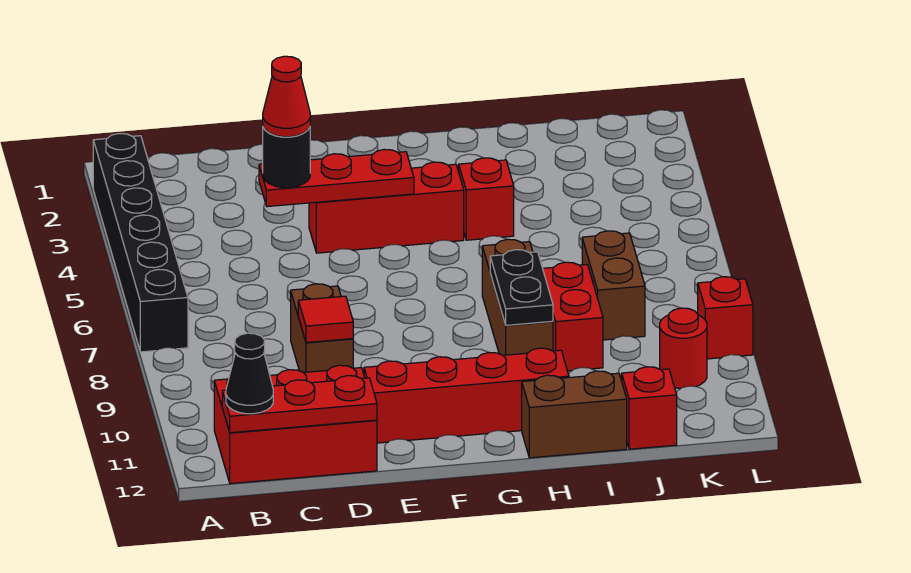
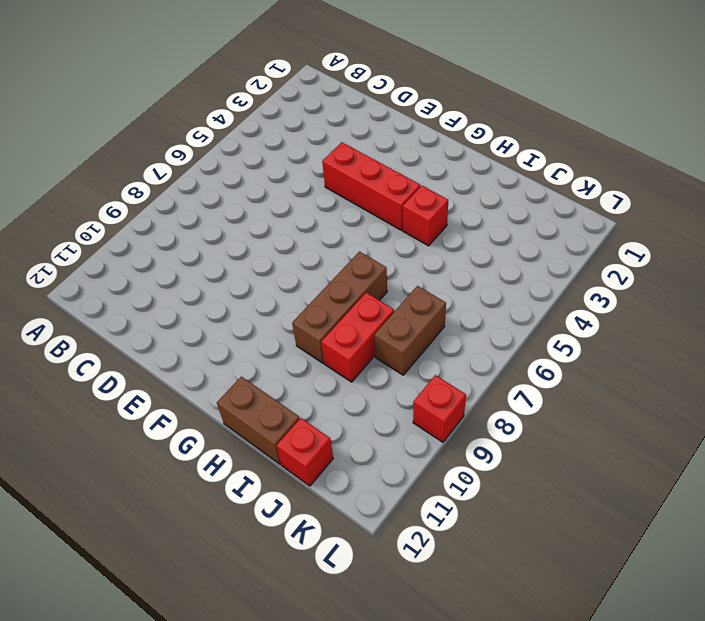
none -> black brick A2:A7 level 1
none -> red brick B11:D12 level 1
none -> brown brick D8:D9 level 1

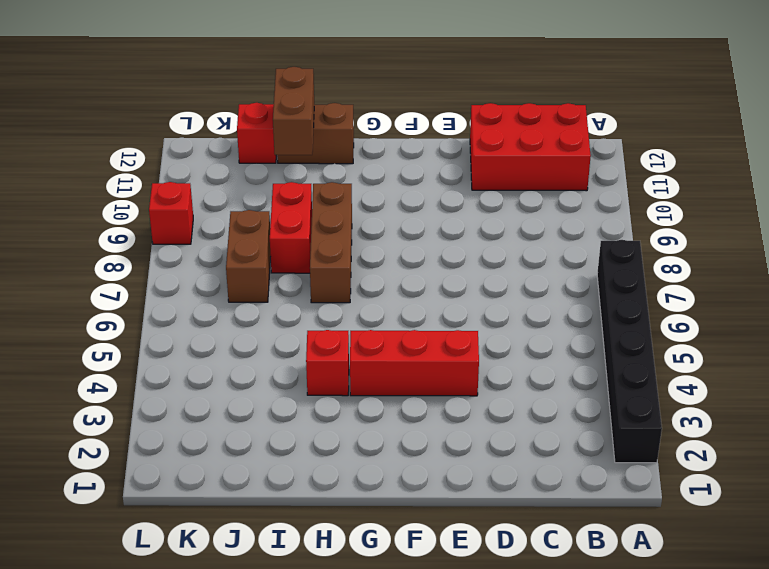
brown brick I11:I12 level 2 -> brown brick D8:D9 level 1
none -> red brick E11:H11 level 1
none -> red round brick K10 level 1
none -> red plate B12:D12 level 2

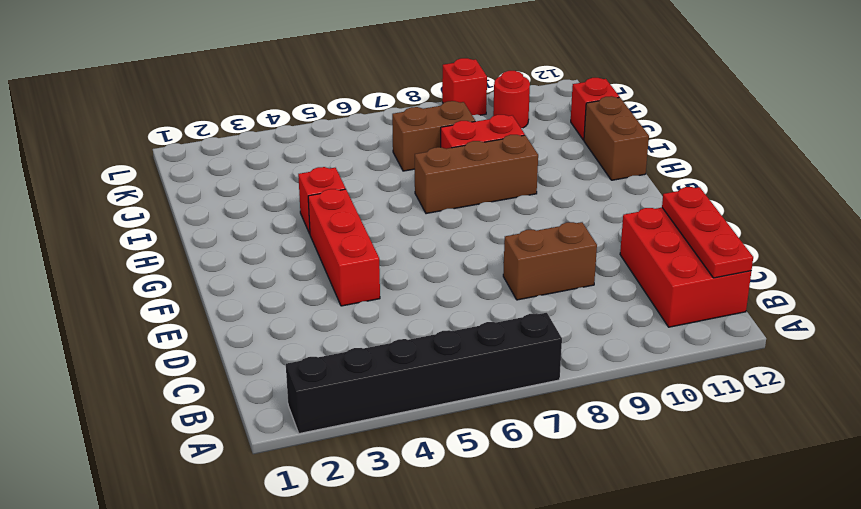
none -> red brick E11:H11 level 1
none -> red plate D4:F4 level 2
none -> red tile D9 level 2

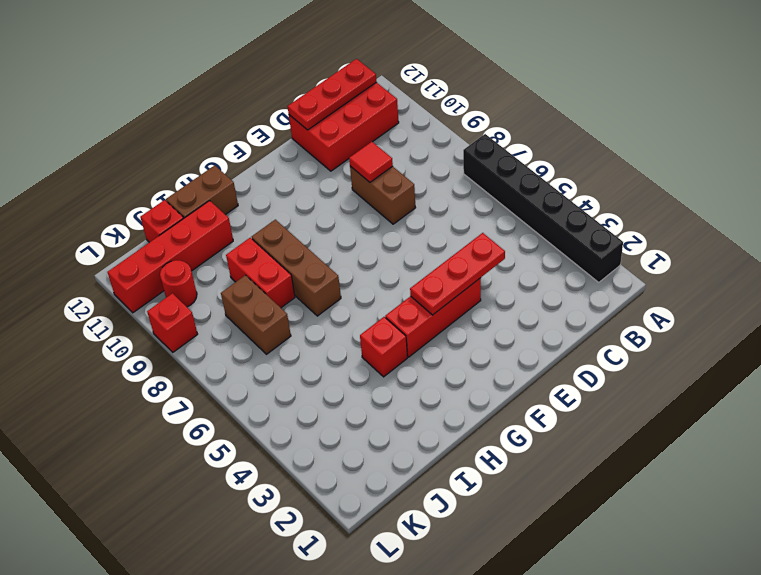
red brick I11:L11 level 1 -> red brick E11:H11 level 1
none -> black plate H8:H9 level 2
none -> black cone B12 level 3
none -> black round brick D4 level 3

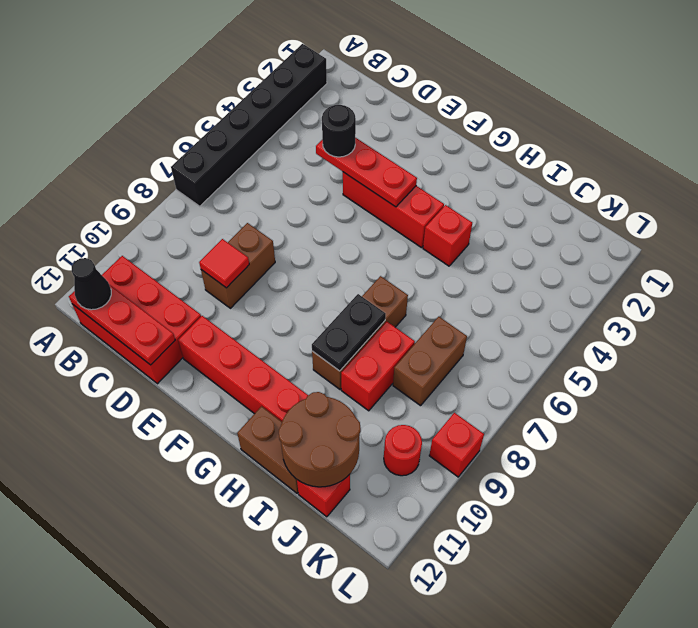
brown round brick I11:J12 level 2 -> none
none -> red cone D4 level 4

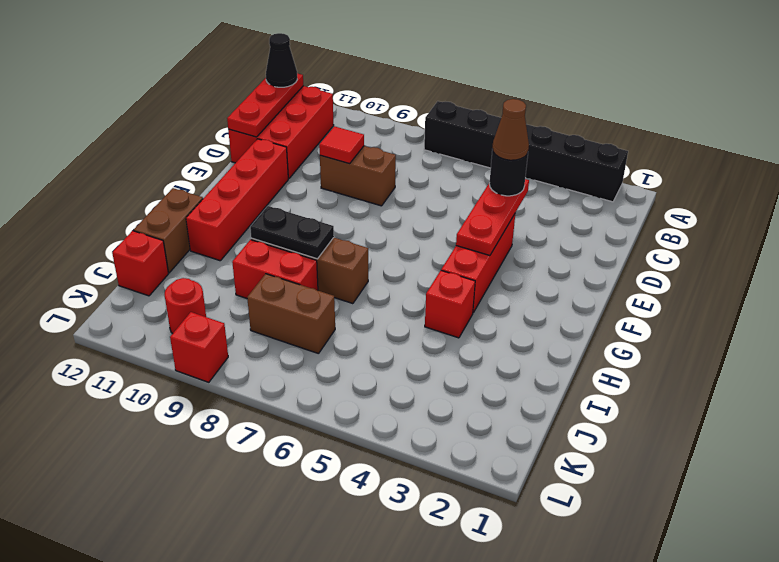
brown cone D4 level 4 -> red cone D4 level 4

